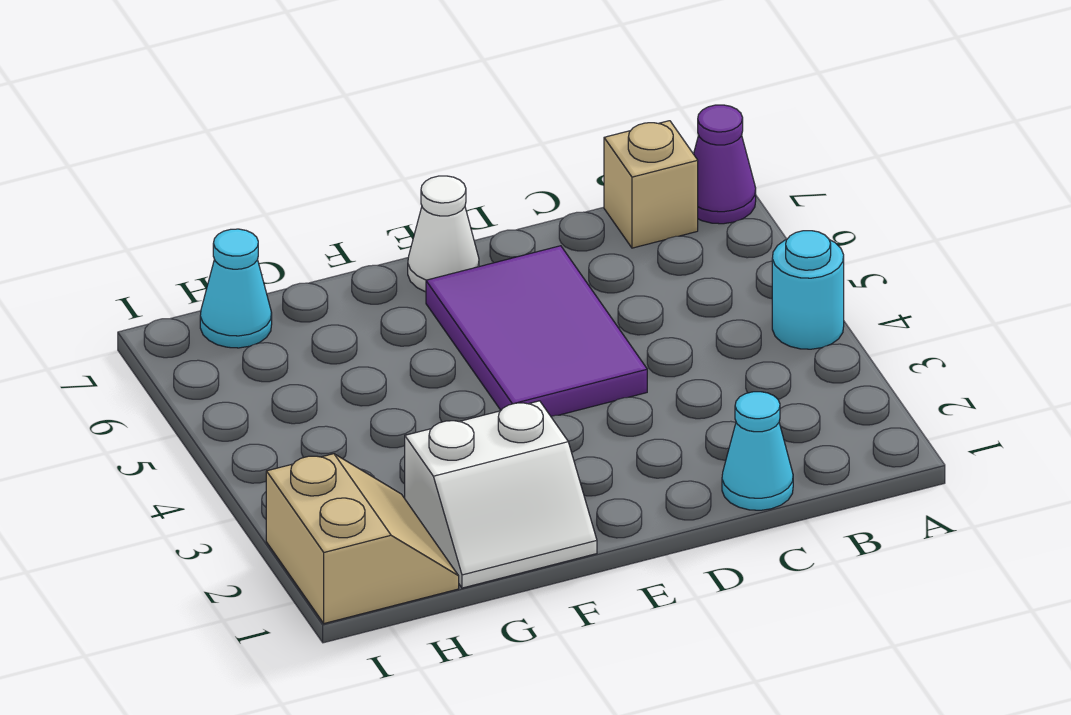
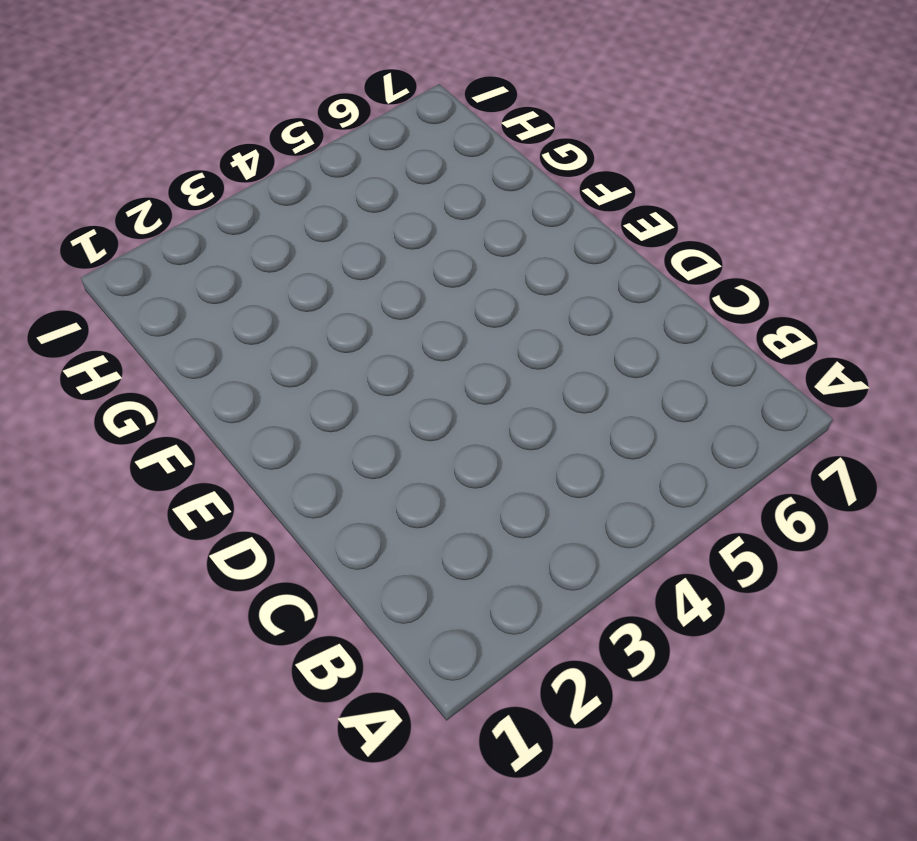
none -> cyan round brick A4 level 1
none -> purple cone A7 level 1

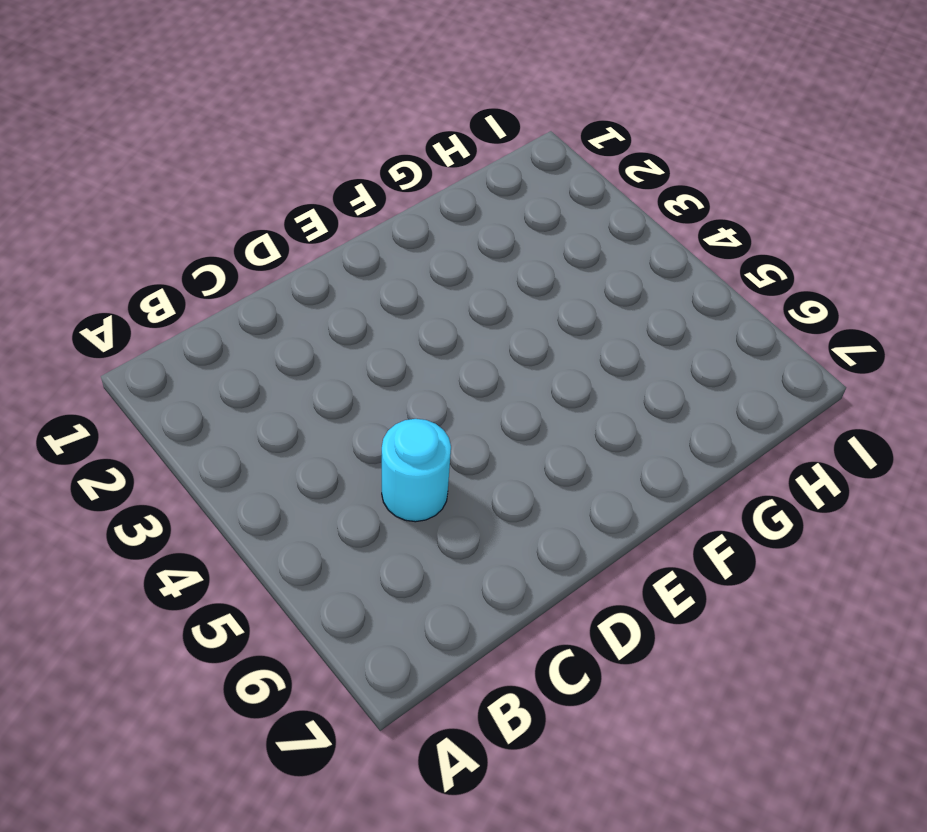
cyan round brick C5 level 1 -> cyan round brick A4 level 1
none -> purple cone A7 level 1
none -> tan brick B7 level 1

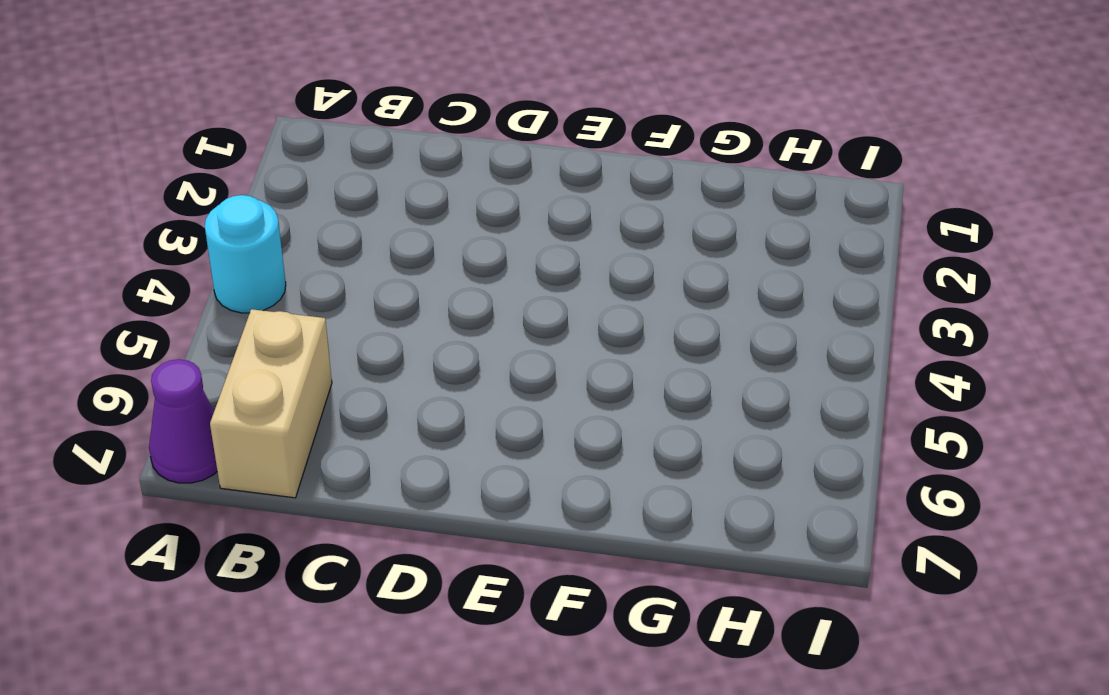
tan brick B6:B7 level 1 -> tan brick B7 level 1
none -> cyan cone C1 level 1
none -> purple tile D4:E6 level 1

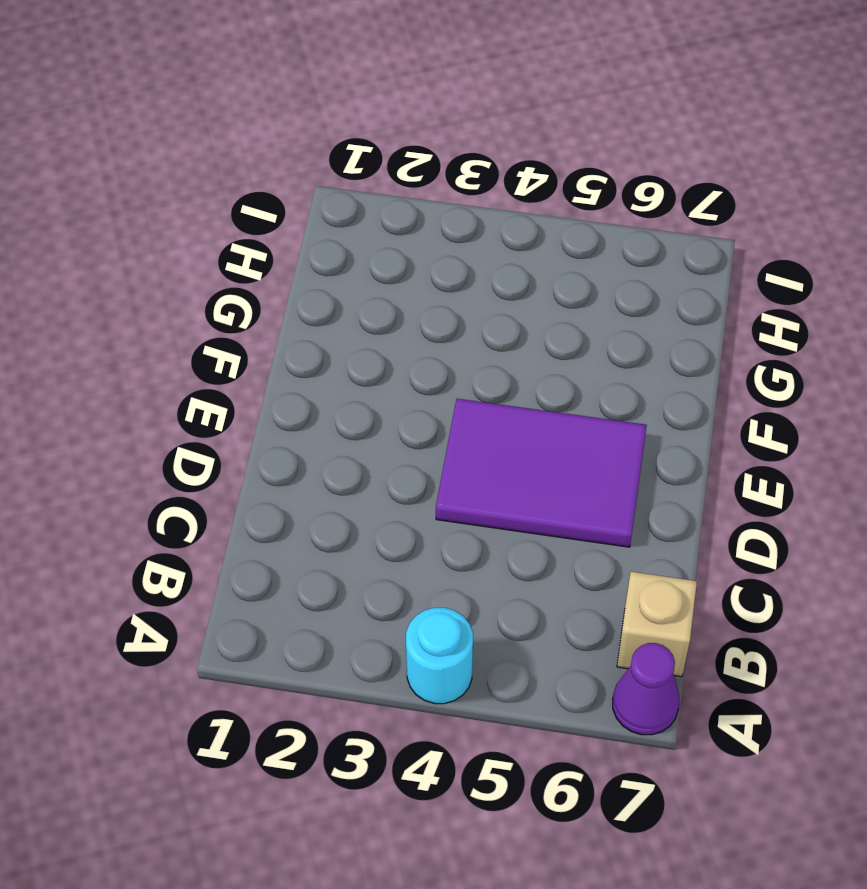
none -> cyan cone C1 level 1
none -> white cone E7 level 1

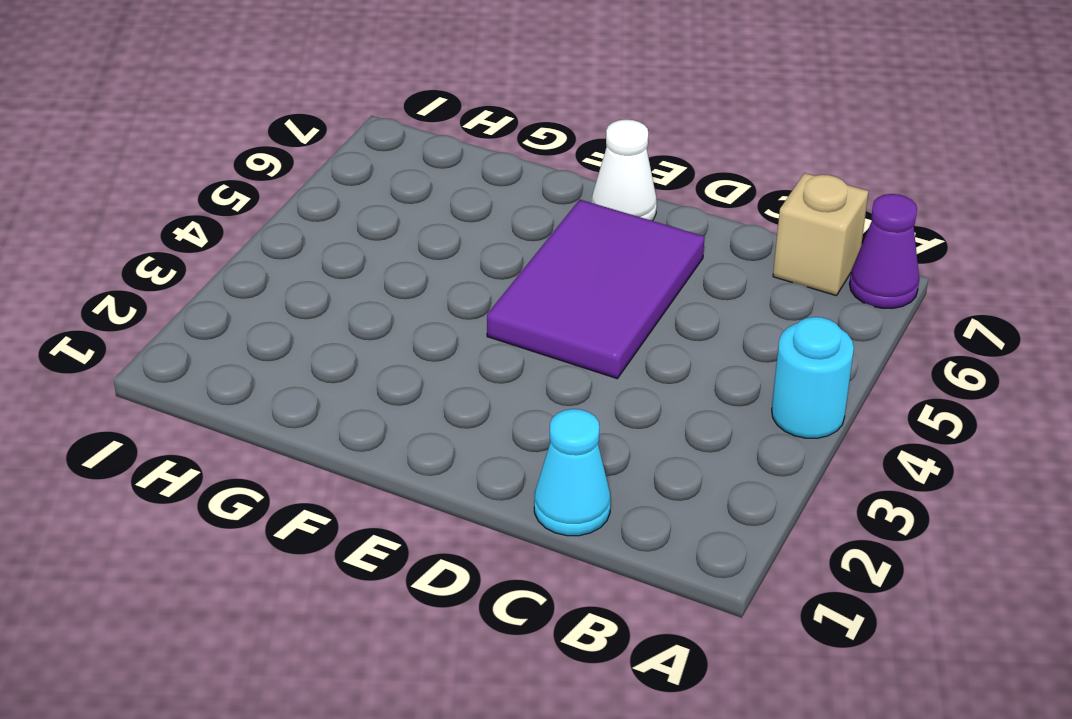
none -> white slope F1:G2 level 1 top 2
none -> tan slope H1:I2 level 1 top I

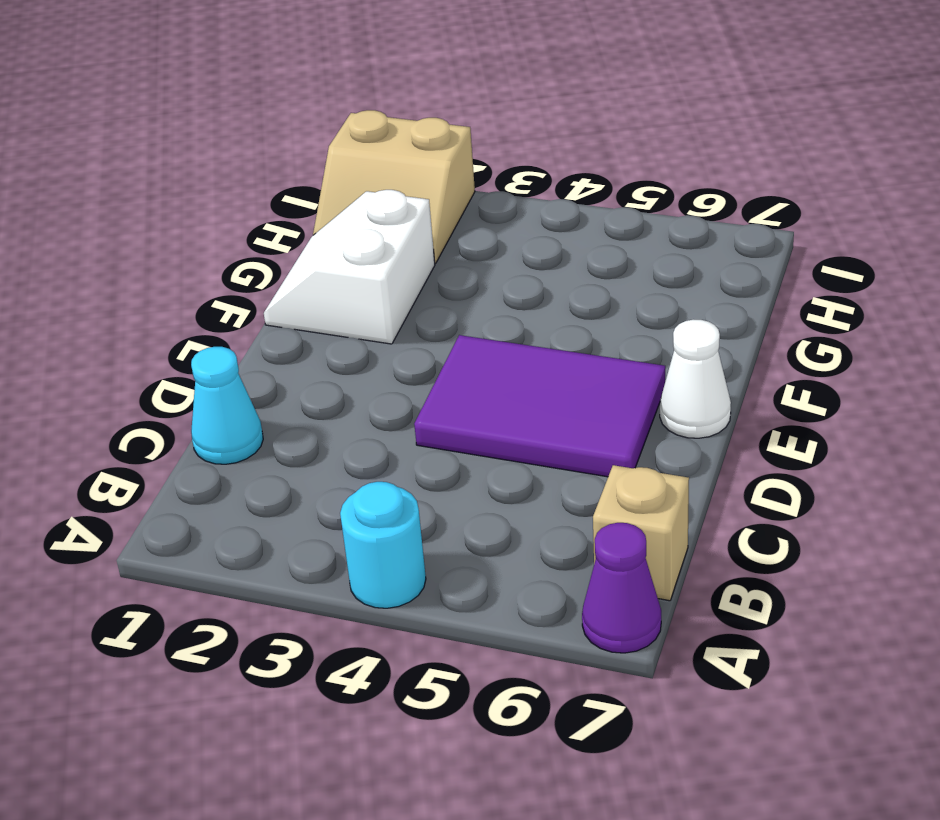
none -> cyan cone H7 level 1

